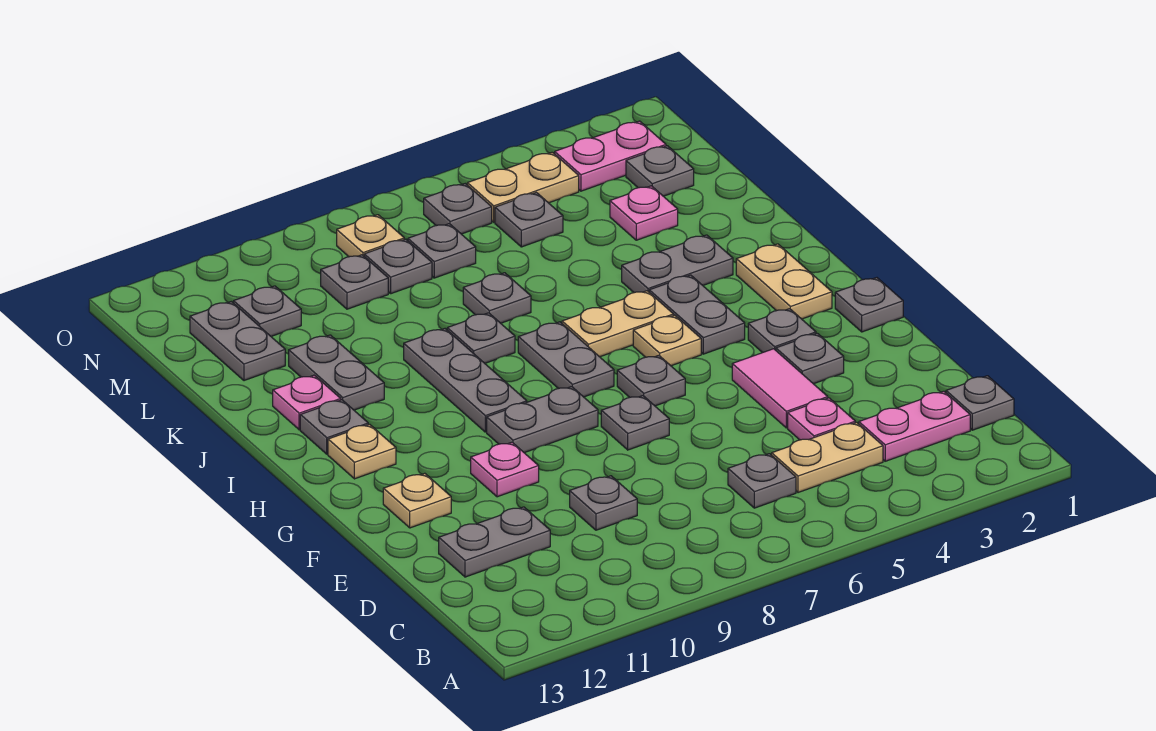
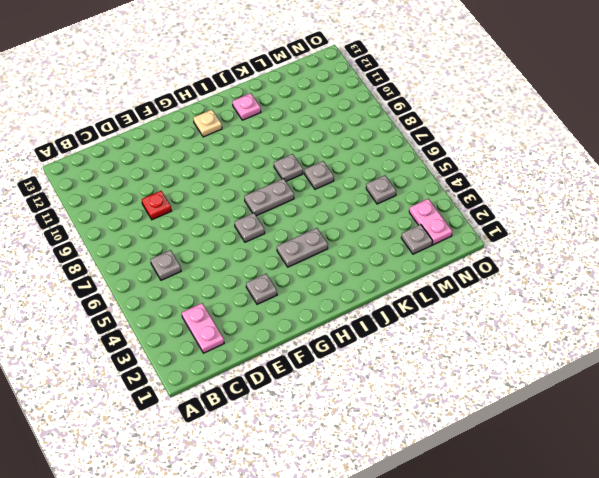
red plate D9 level 1 -> grey plate D9 level 1
none -> grey plate C1 level 1
none -> tan plate C4:C5 level 1
none -> pink plate D4 level 1
none -> grey plate D11:D12 level 1

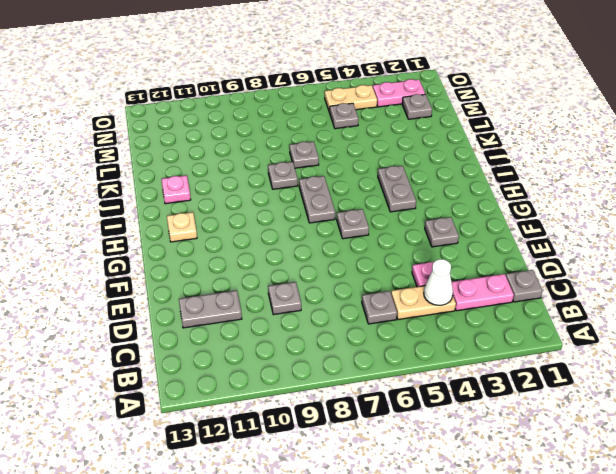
white cone C4 level 2 -> none
none -> pink tile E4:F4 level 1
none -> grey plate F7 level 1
none -> pink plate F10 level 1
none -> tan plate F12 level 1

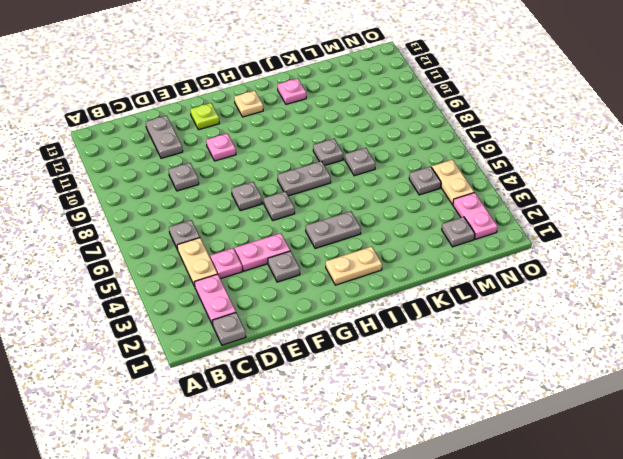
pink plate E4:F4 level 1 -> pink tile E4:F4 level 1
lime plate F12 level 1 -> tan plate F12 level 1
none -> grey plate G1 level 1
none -> grey plate G3 level 1
none -> grey plate G8:G9 level 1
none -> tan plate H5 level 1

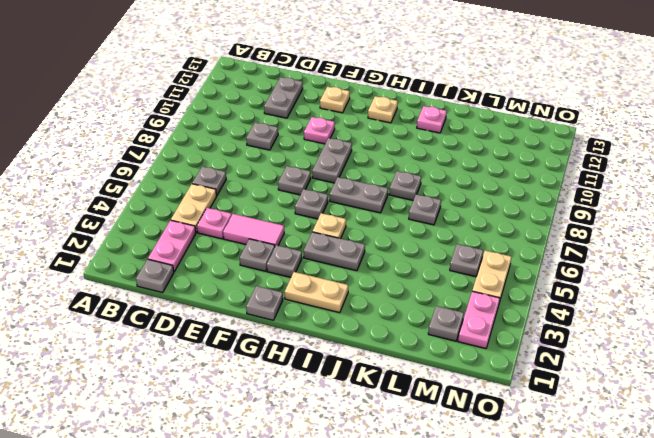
none -> grey plate H9:J9 level 1
none -> tan plate I5:I6 level 1
none -> grey plate I12 level 1
none -> grey plate J3:J4 level 1

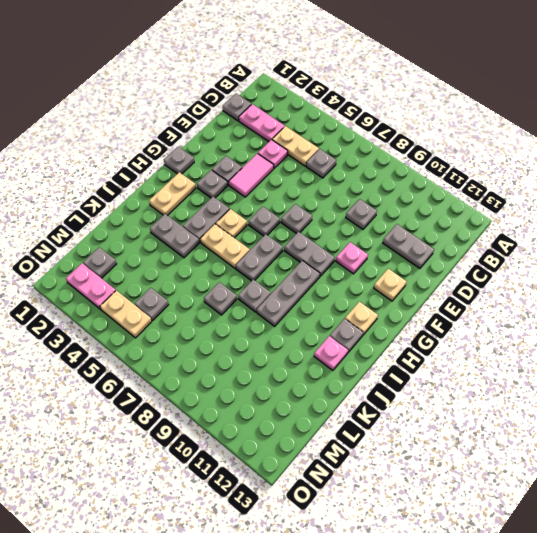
none -> grey plate J11:K11 level 1
none -> pink plate L3 level 1
none -> grey plate L12:M12 level 1
none -> grey plate M7 level 1

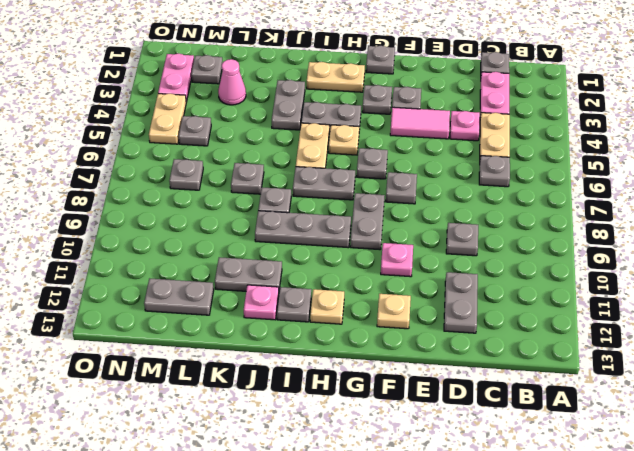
pink cone L3 level 1 -> pink plate L3 level 1
none -> grey plate M8 level 1
none -> grey plate M9 level 1
none -> grey plate M11 level 1
none -> grey plate N6 level 1

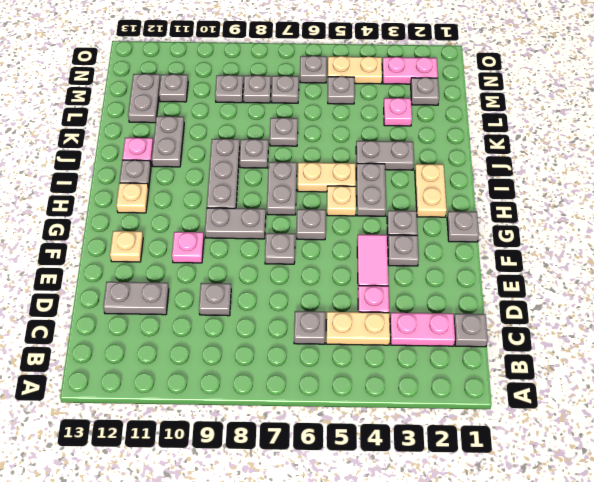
none -> tan plate N8 level 1

